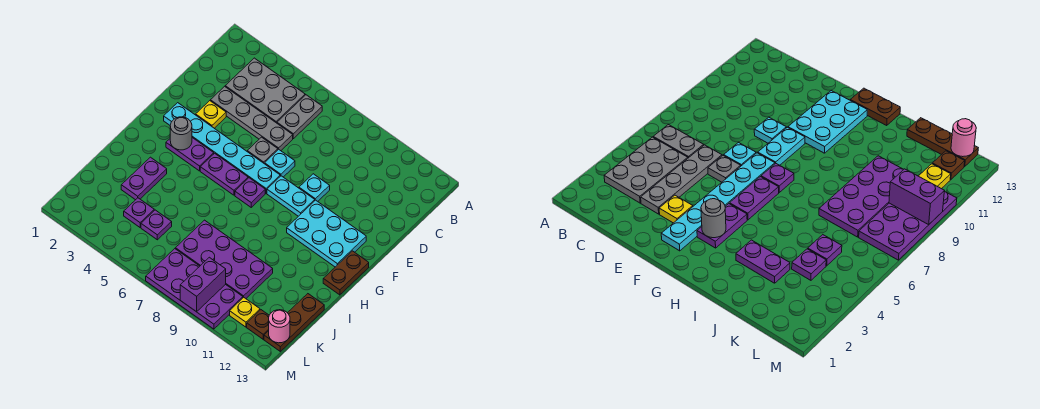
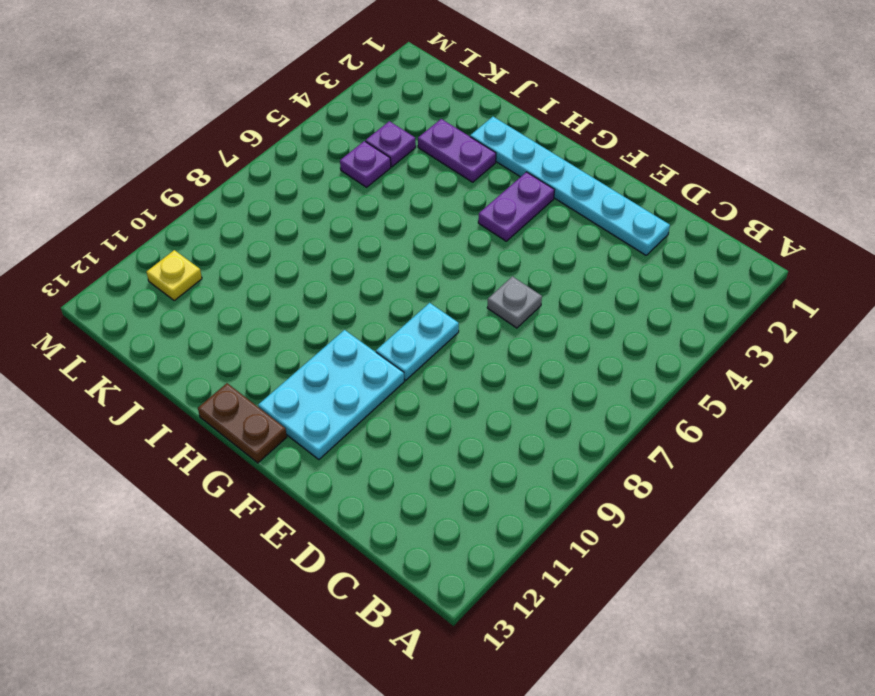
cyan plate D2:I2 level 1 -> cyan plate F2:F7 level 1
none -> grey plate B3:C5 level 1
none -> grey plate B6:C6 level 1
none -> grey plate D3:D6 level 1

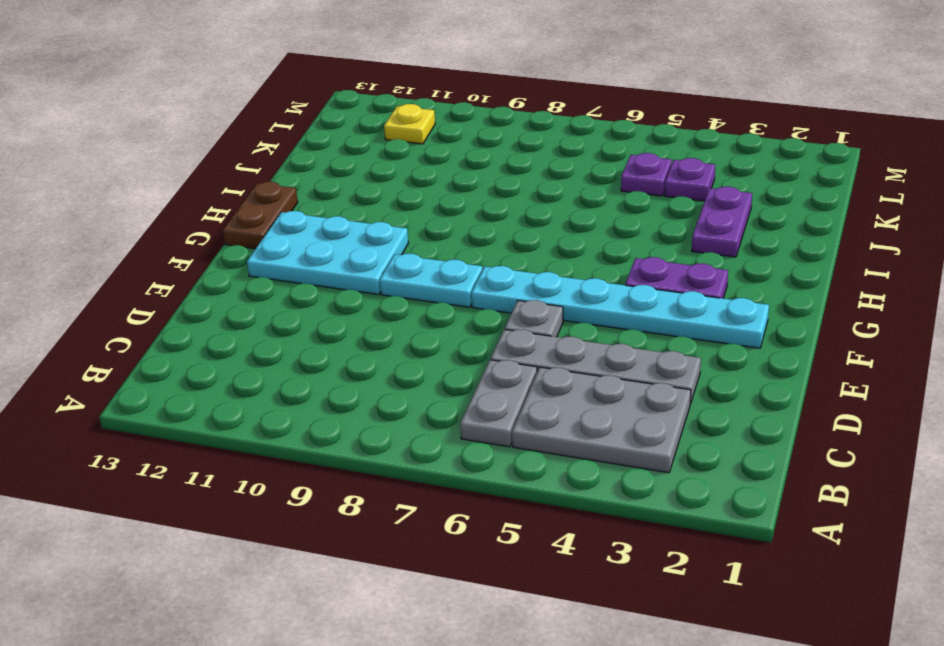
none -> yellow plate E3 level 1
none -> cyan plate E7 level 1
none -> cyan plate E9 level 1

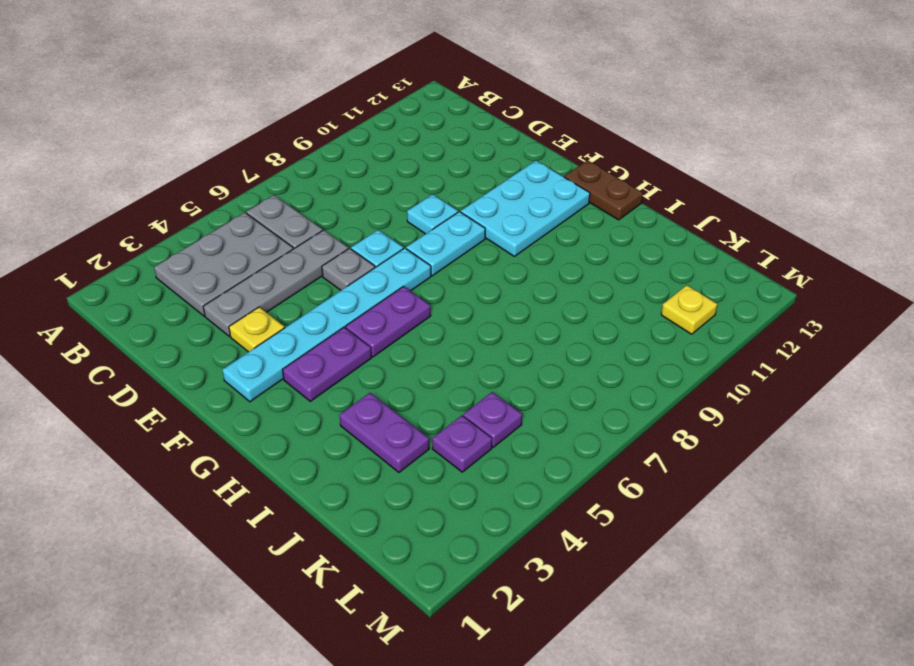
none -> purple plate G7 level 1
none -> purple plate J7:K10 level 1
none -> brown plate J13:L13 level 1

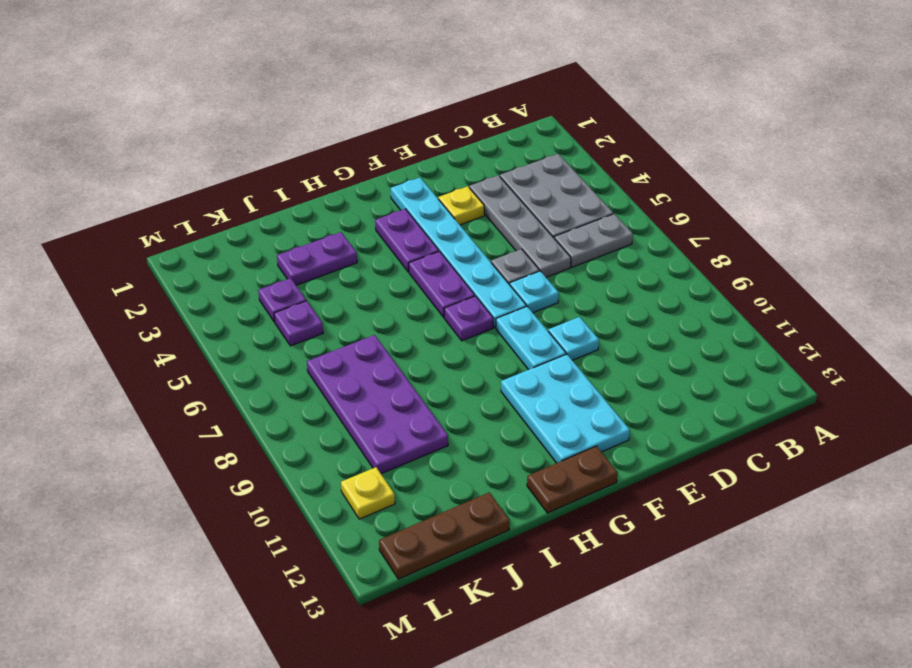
none -> purple plate L7:M10 level 1
none -> brown plate L12 level 1
none -> grey round brick G3 level 2

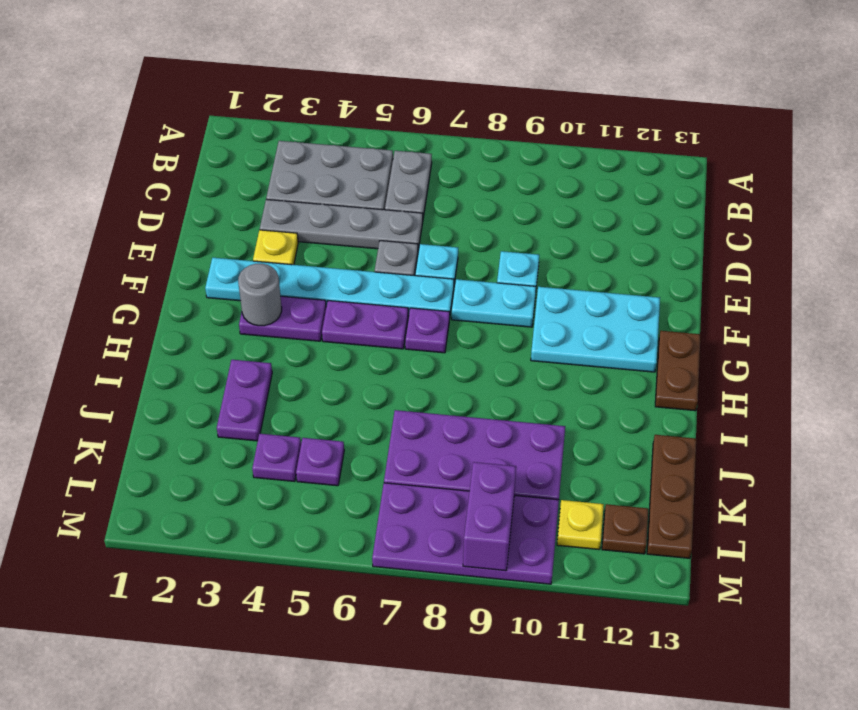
none -> pink round brick L13 level 2

